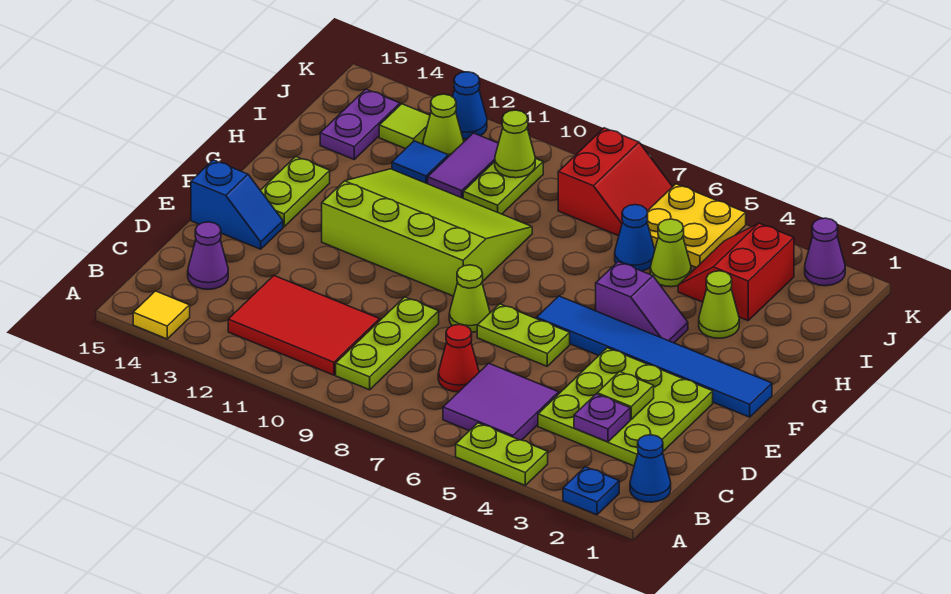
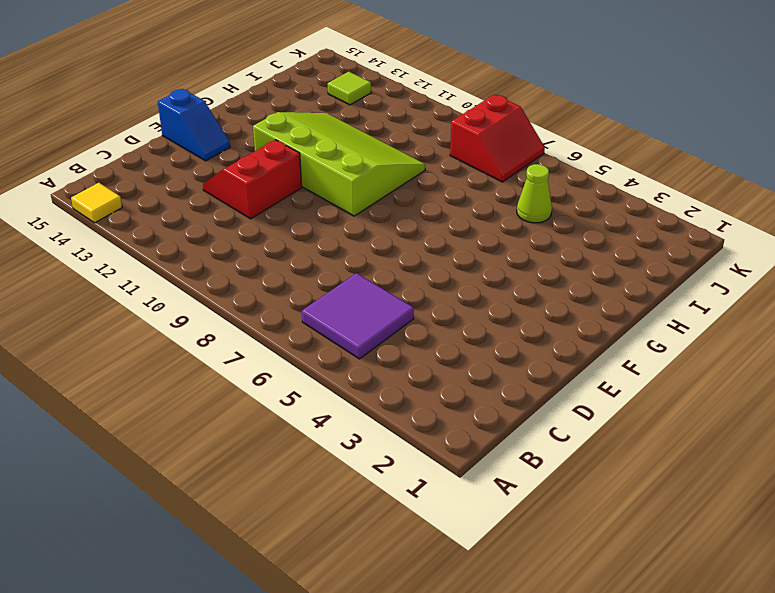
red slope D11:E12 level 1 top 11 -> red slope I3:J4 level 1 top 3
none -> blue plate A2 level 1
none -> lime plate A4:A5 level 1
none -> blue cone B1 level 1
none -> lime plate B9:D9 level 1

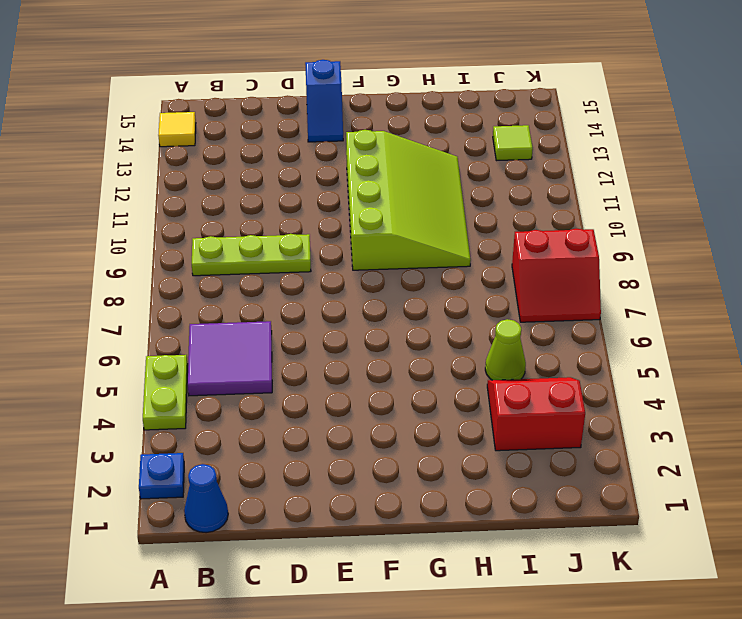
none -> red tile B10:C12 level 1
none -> lime plate C2:E4 level 1
none -> red cone C7 level 1
none -> purple cone C14 level 1

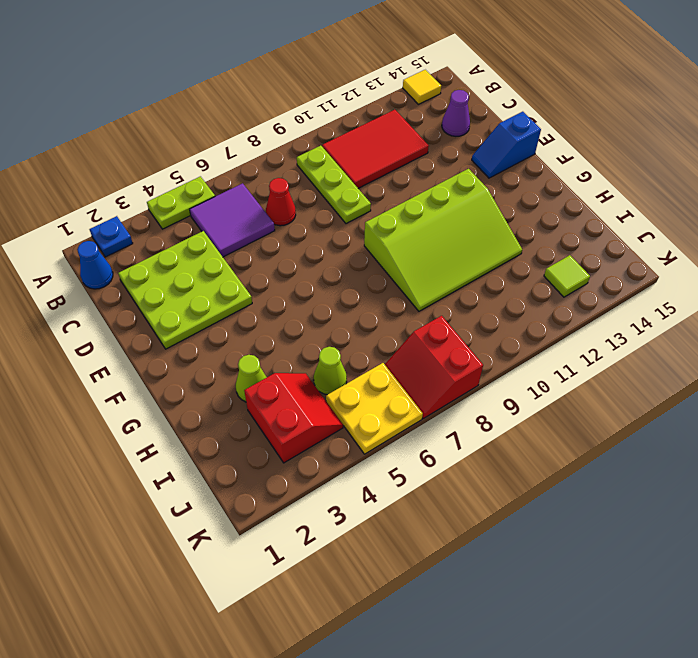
none -> lime plate E6:E7 level 1
none -> lime cone E8 level 1
none -> blue tile F1:F6 level 1
none -> lime plate F14:G14 level 1

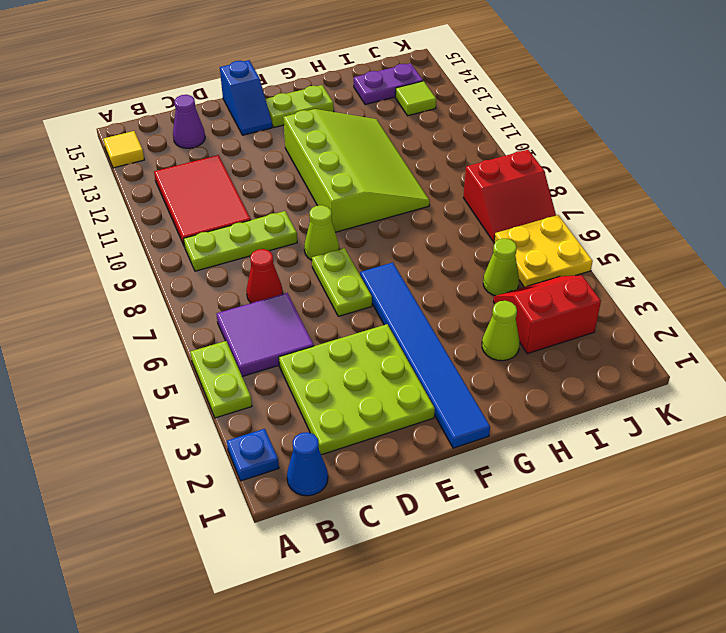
none -> purple slope G4:G5 level 1 top 5
none -> blue cone I6 level 1
none -> lime plate I10:J10 level 1
none -> purple tile I11:J11 level 1

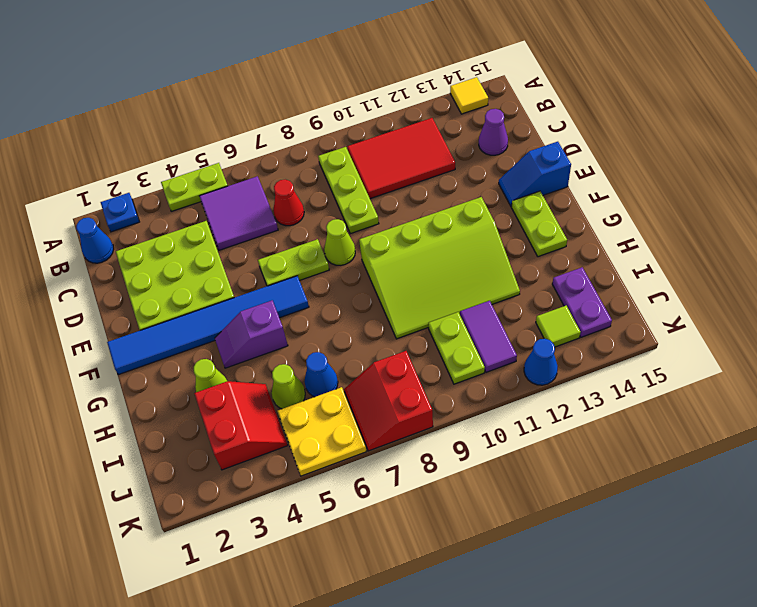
none -> blue tile I12 level 1
none -> lime cone J12 level 1
none -> purple cone K2 level 1
none -> purple plate C3 level 2

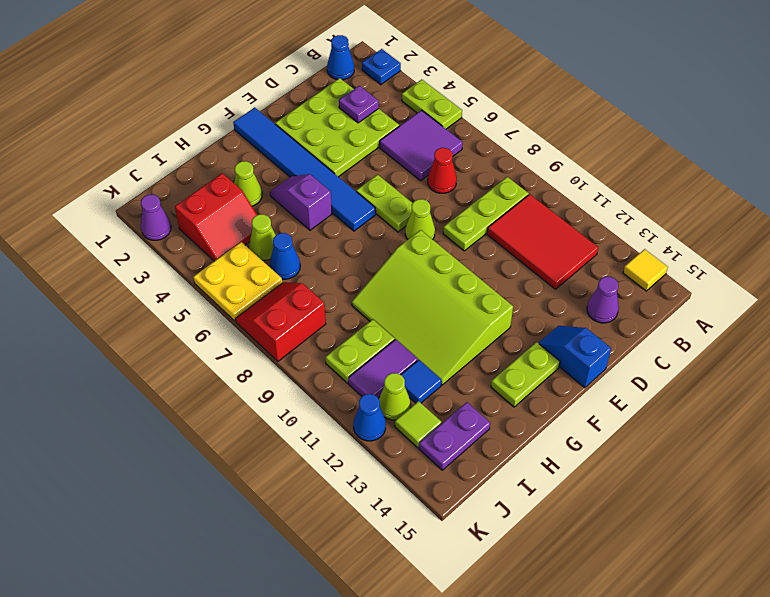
none -> lime plate D3 level 2
none -> lime cone J10 level 2

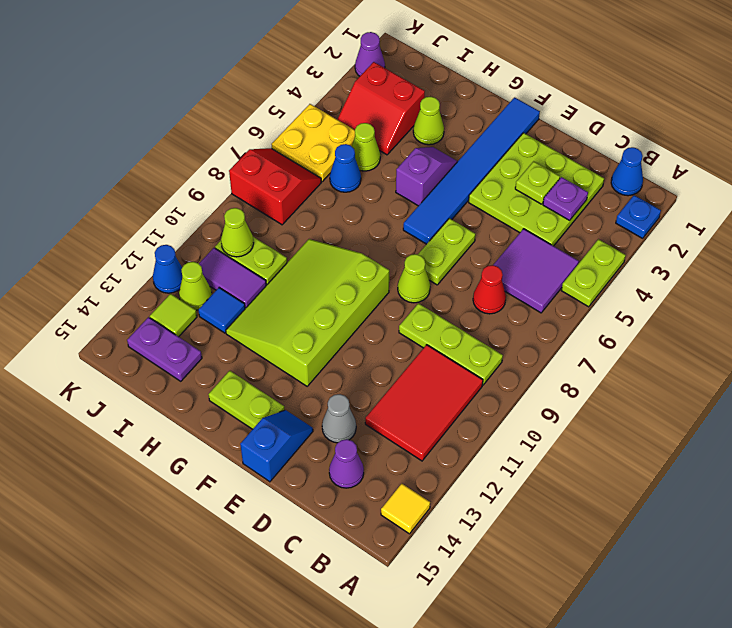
grey cone D13 level 1 -> none

